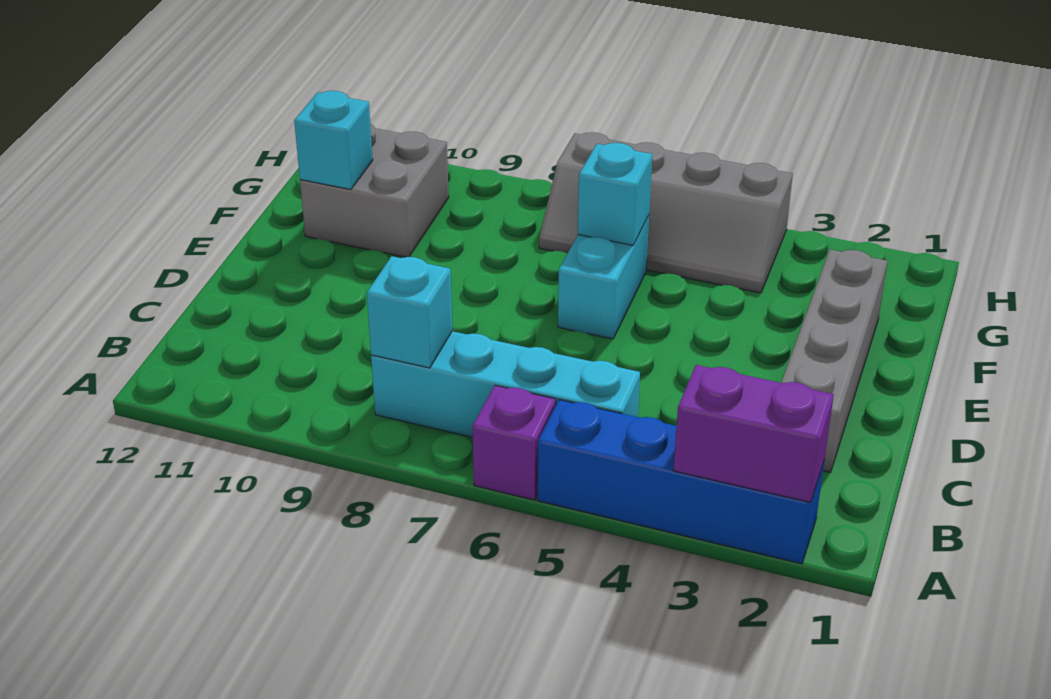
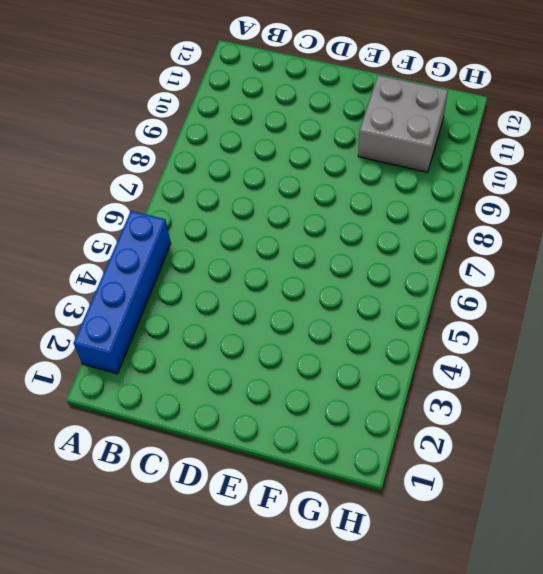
none -> purple brick A6 level 1
none -> cyan brick B5:B8 level 1

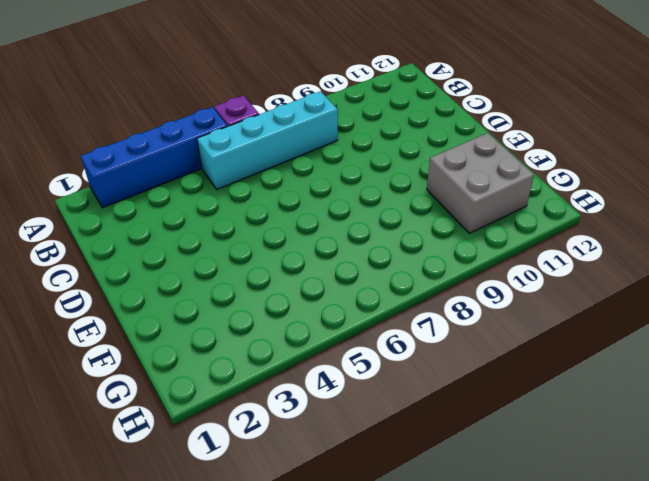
none -> grey brick C2:F2 level 1
none -> cyan brick E6:F6 level 1

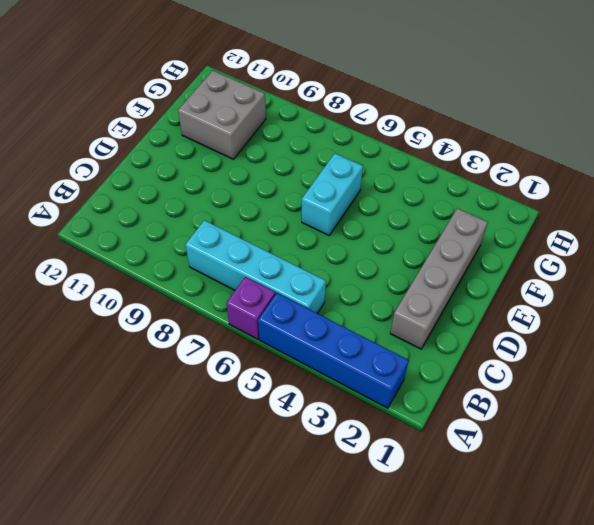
none -> grey slope G4:H7 level 1 top H
none -> purple brick A2:A3 level 2

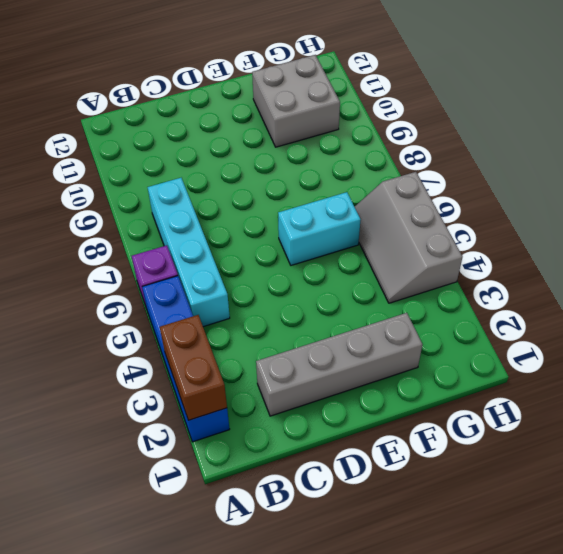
brown brick A2:A3 level 2 -> purple brick A2:A3 level 2
grey slope G4:H6 level 1 top H -> grey slope G4:H7 level 1 top H
none -> cyan brick B8 level 2
none -> cyan brick F6 level 2

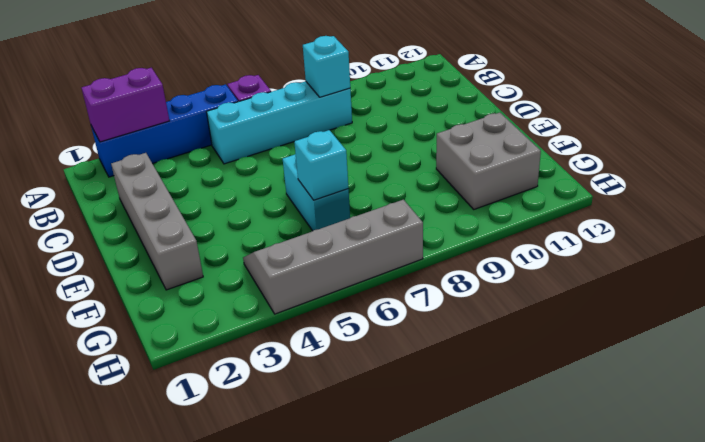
none -> cyan brick F11 level 2

